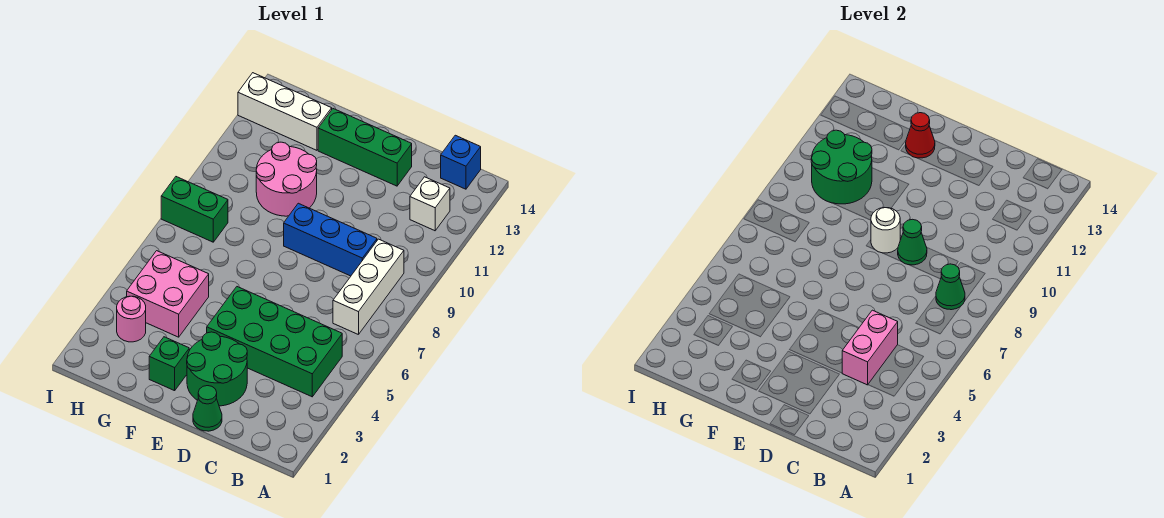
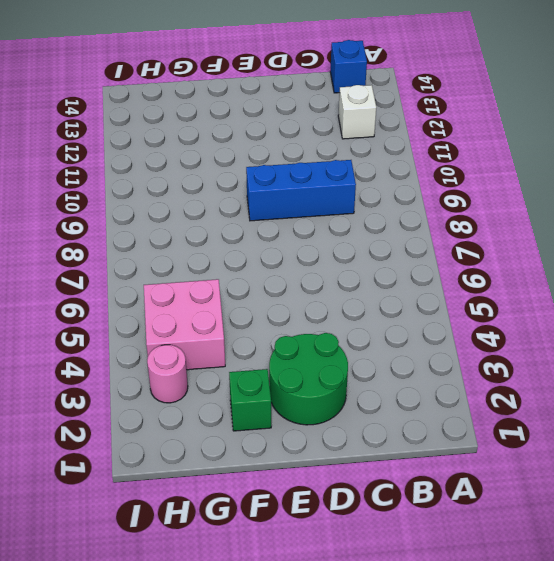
none -> green brick B4:E5 level 1
none -> white brick B7:B9 level 1
none -> green cone D1 level 1

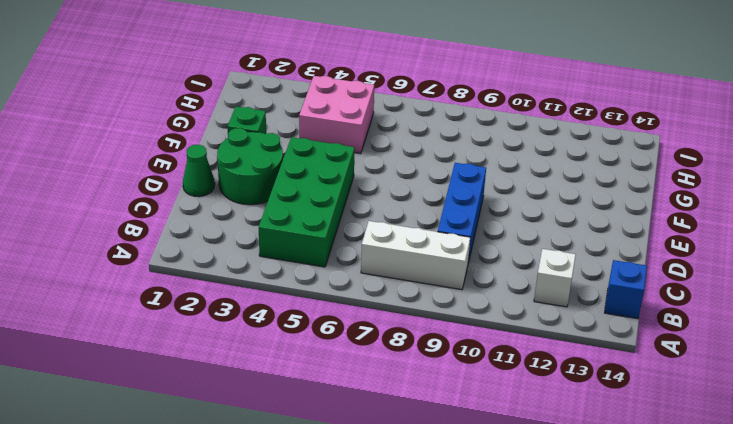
none -> green brick D13:F13 level 1
none -> pink round brick F10:G11 level 1
none -> white brick G13:I13 level 1

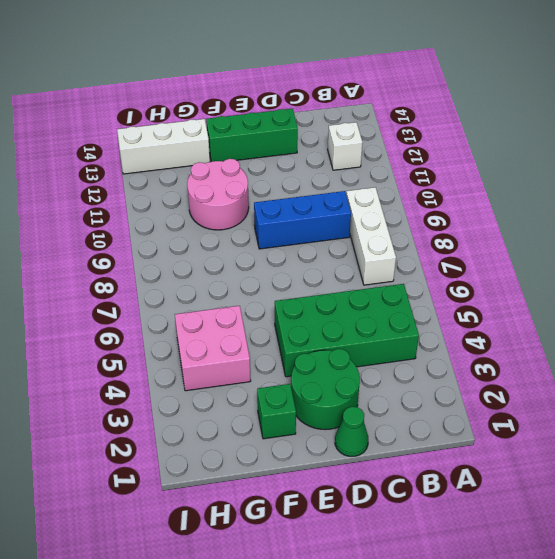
none -> blue brick B14 level 1
none -> pink round brick H3 level 1
none -> green brick H8:I8 level 1

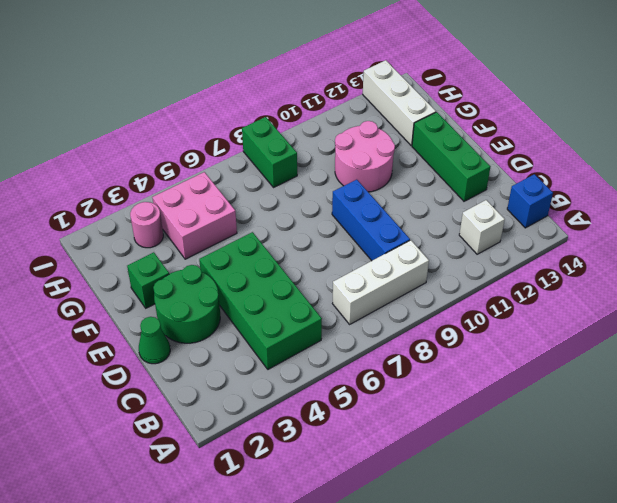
none -> green cone B8 level 2
none -> pink brick C4:C5 level 2
none -> green cone D9 level 2

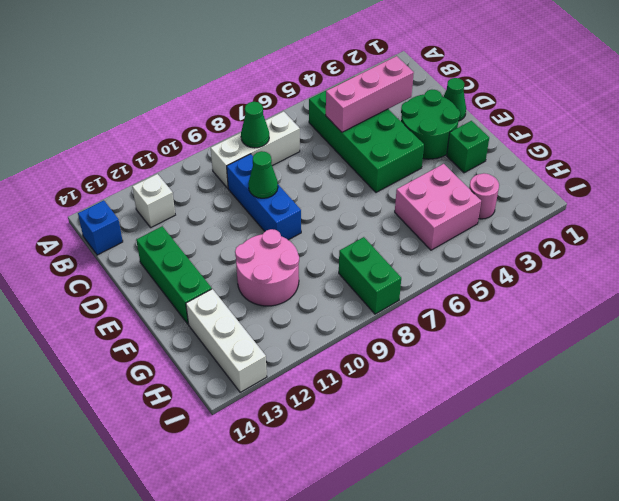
pink brick C3:C5 level 2 -> pink brick C4:C5 level 2
none -> white round brick E9 level 2
none -> red cone F13 level 2
none -> green round brick G10:H11 level 2

